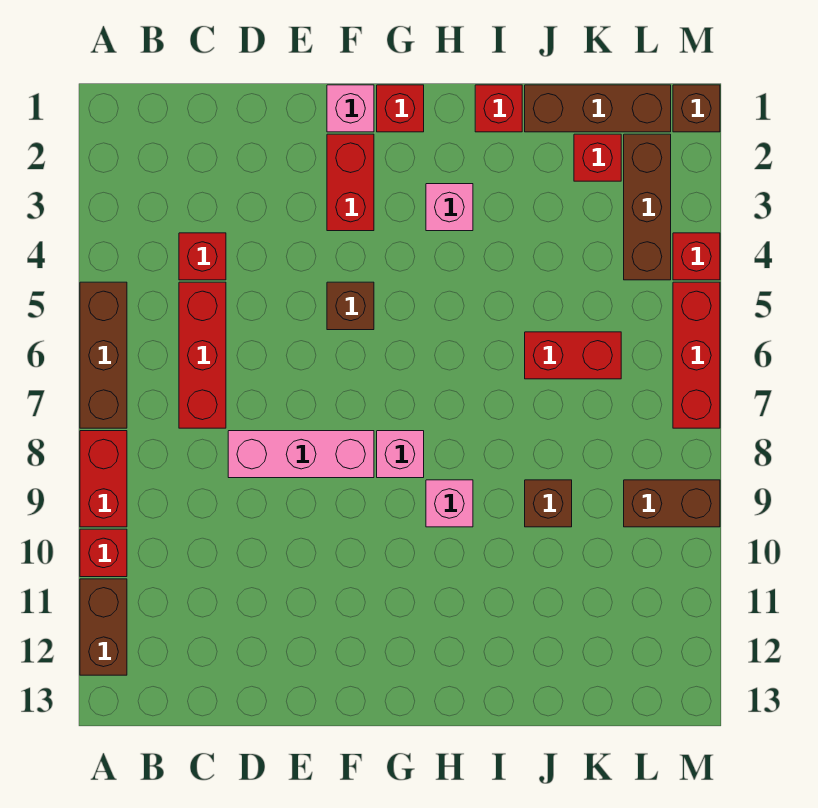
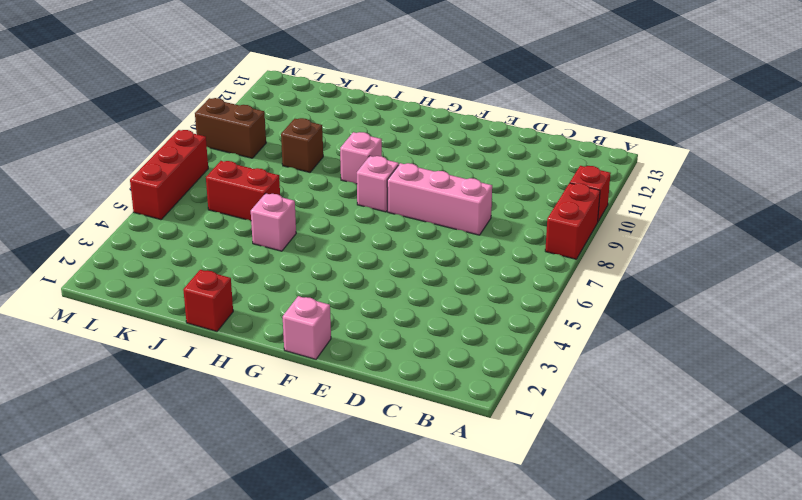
pink brick I5 level 1 -> pink brick H3 level 1
none -> brown brick A5:A7 level 1
none -> brown brick A11:A12 level 1
none -> red brick C4 level 1

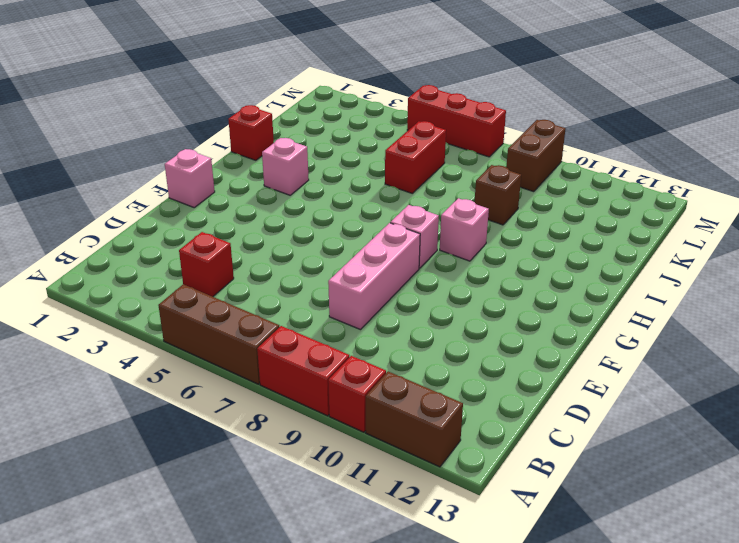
none -> red brick C5:C7 level 1
none -> red brick F2:F3 level 1
none -> brown brick F5 level 1

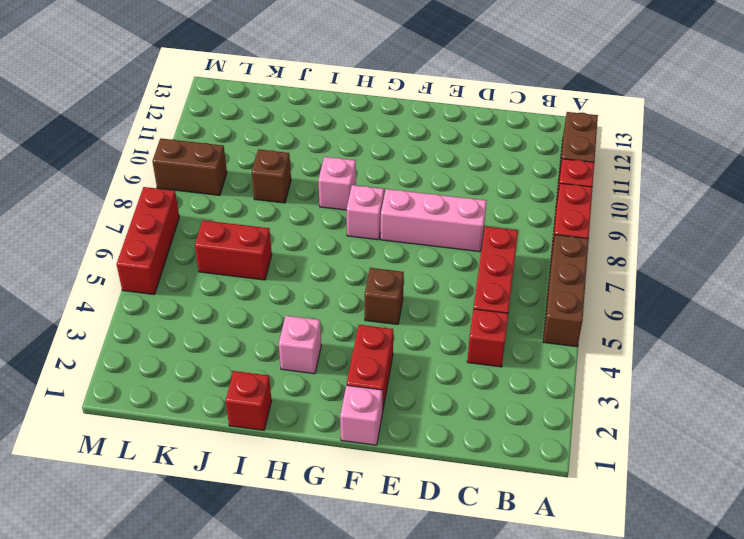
none -> red brick G1 level 1
none -> brown brick J1:L1 level 1
none -> red brick K2 level 1

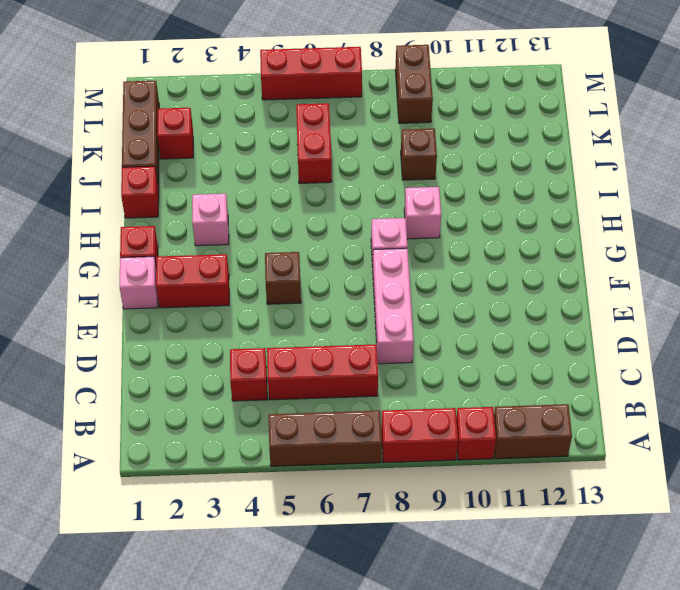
none -> brown brick L2:L4 level 1
none -> brown brick M1 level 1
none -> red brick M4 level 1

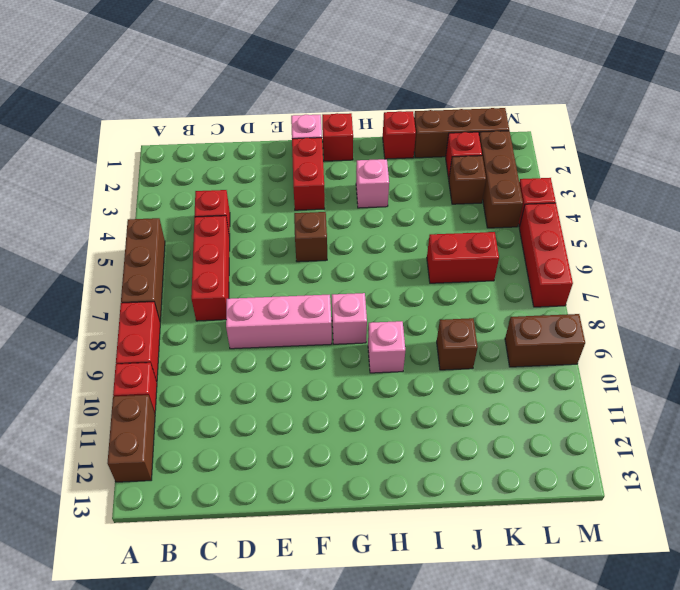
brown brick K3 level 1 -> brown brick M1 level 1

